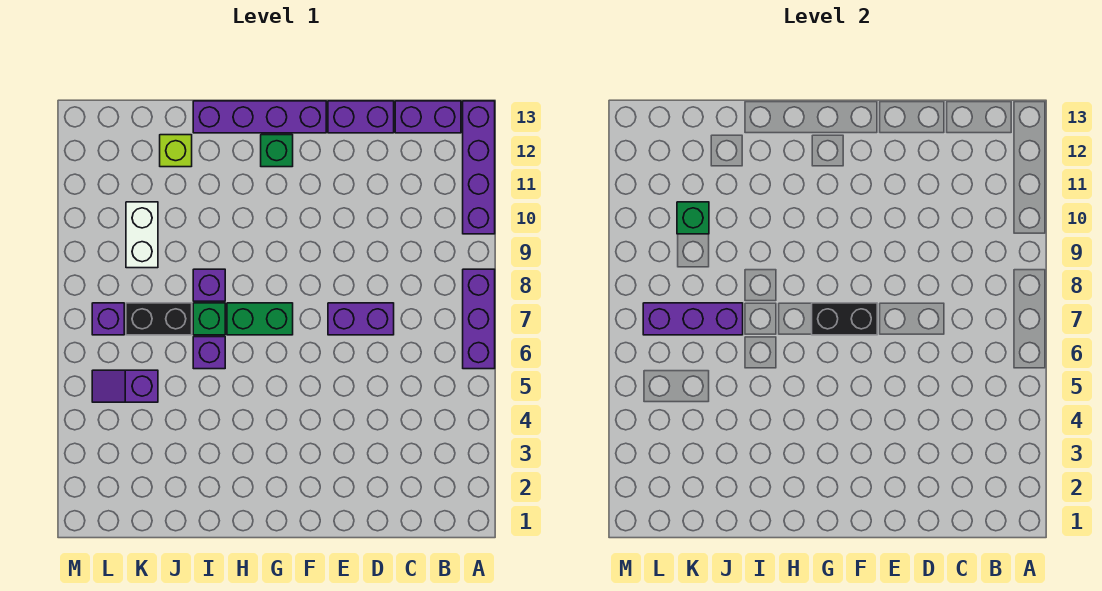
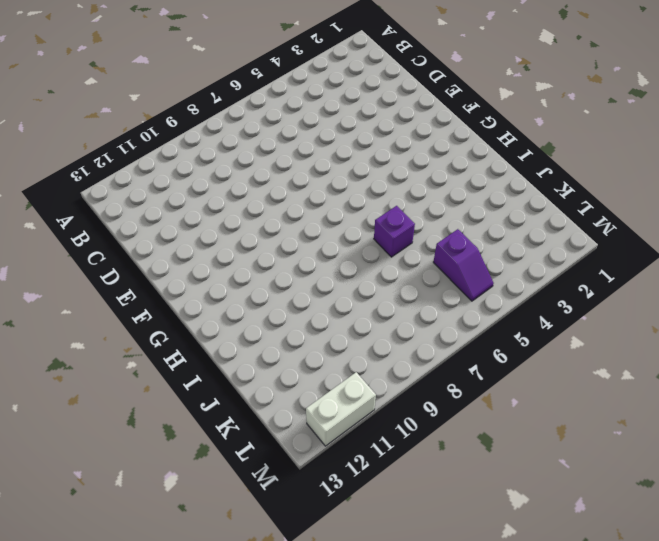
white brick M11:M12 level 1 -> white brick K9:K10 level 1
none -> purple brick A6:A8 level 1
none -> purple brick A10:A13 level 1
none -> purple brick B13:C13 level 1

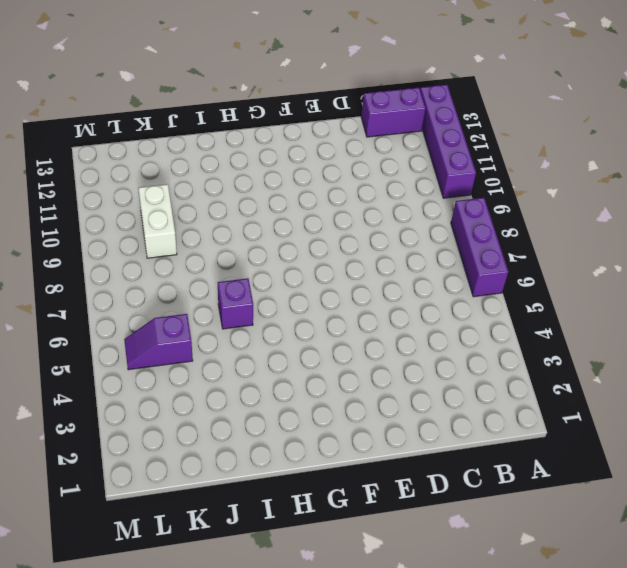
none -> purple brick D7:E7 level 1
none -> purple brick D13:E13 level 1
none -> purple brick F13:I13 level 1

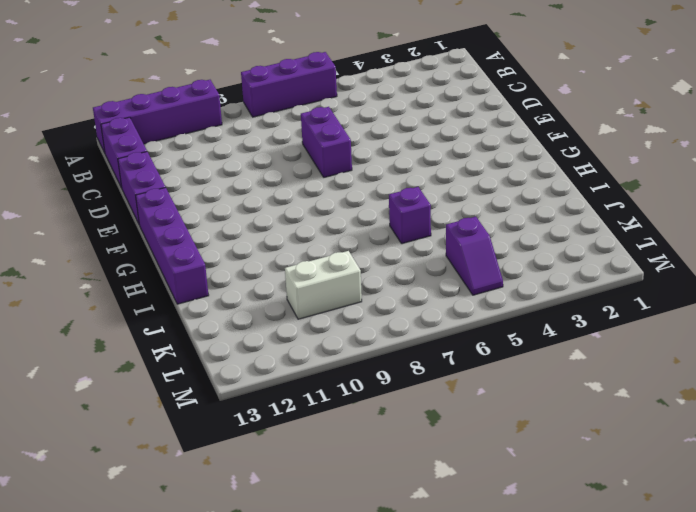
none -> green brick G7:H7 level 1
none -> green brick G12 level 1
none -> green brick I7 level 1

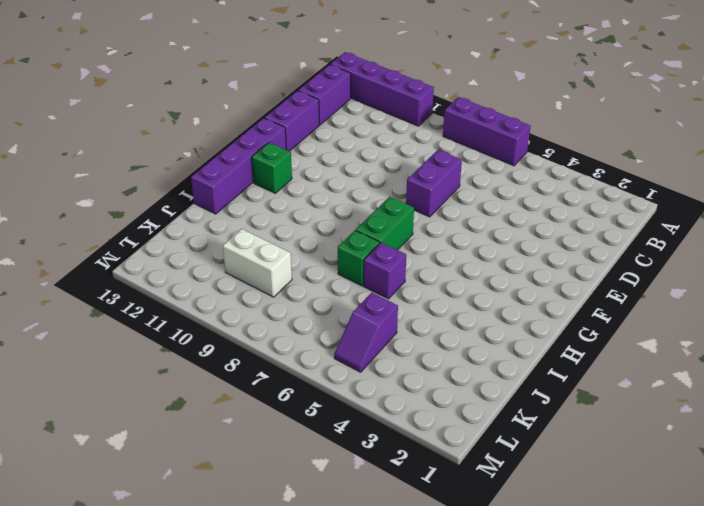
none -> purple brick I8 level 1
none -> black brick J7:K7 level 1
none -> lime brick J12 level 1

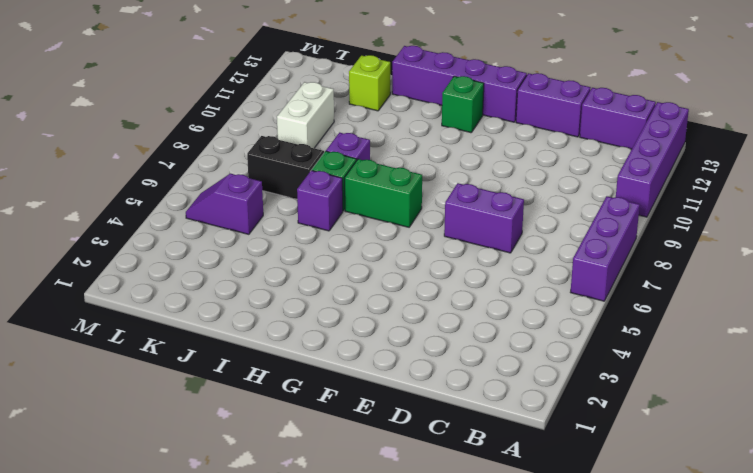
none -> purple brick L7 level 1
none -> black brick F7:G7 level 2
none -> purple brick J7:L7 level 2

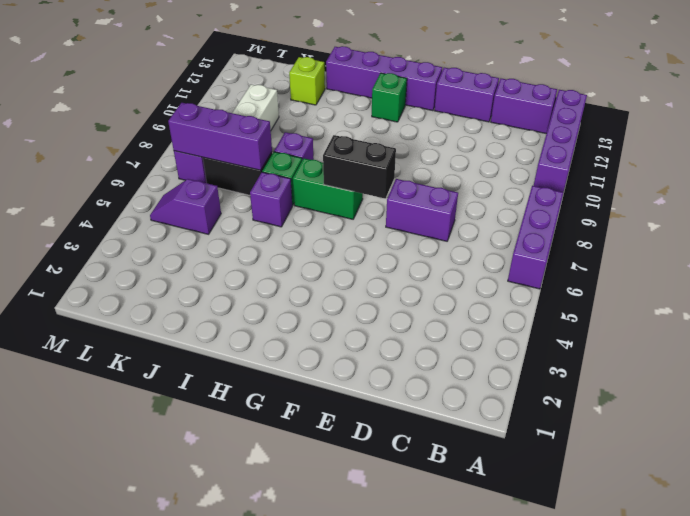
none -> green brick K10 level 2

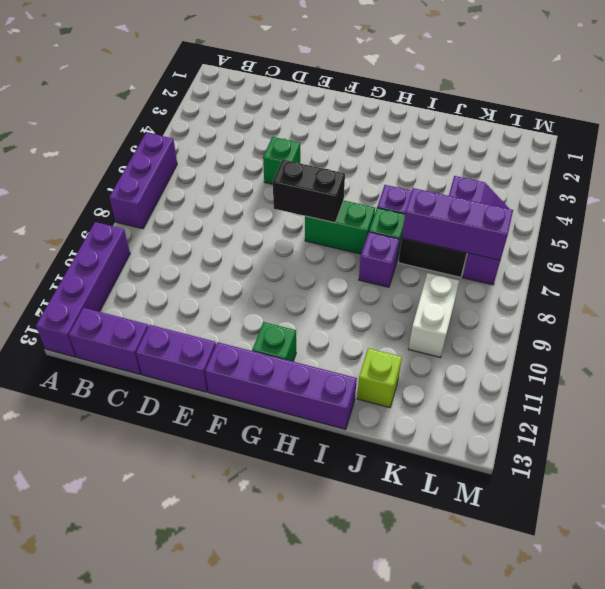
green brick E5 level 1 -> green brick K10 level 2
none -> purple brick D7:E7 level 1

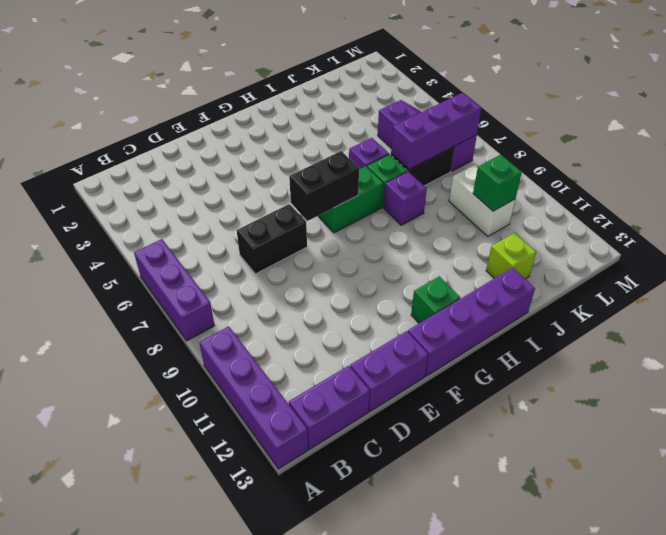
black brick D7:E7 level 1 -> purple brick D7:E7 level 1

